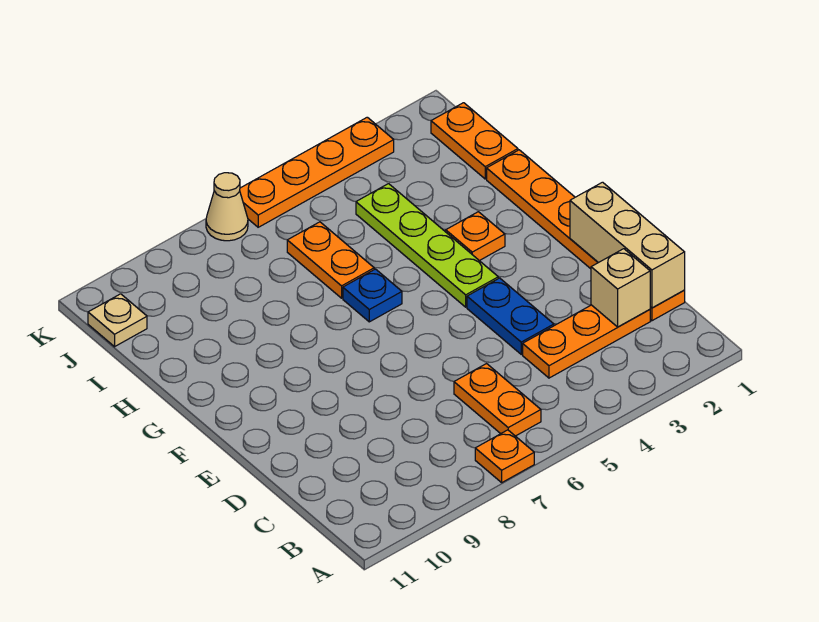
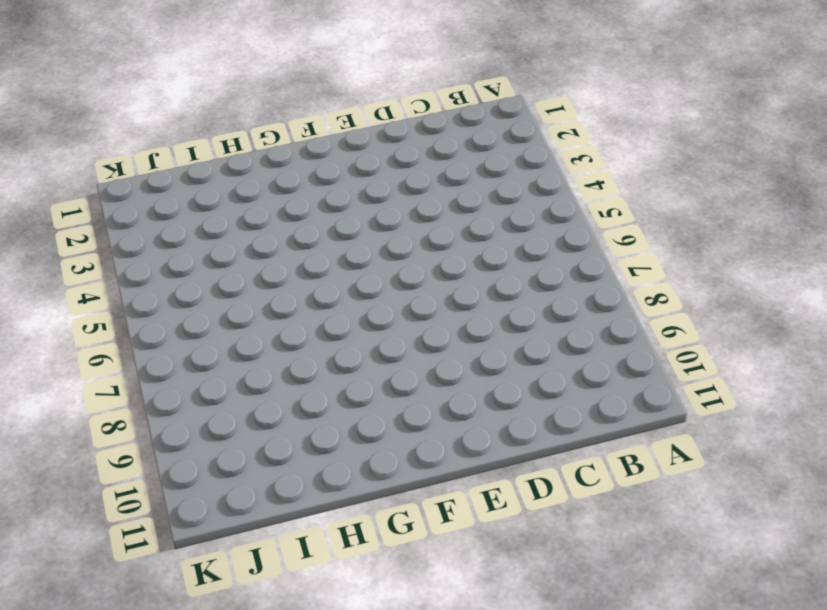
none -> orange plate A7 level 1
none -> orange plate B6:C6 level 1
none -> orange plate C1:H1 level 1

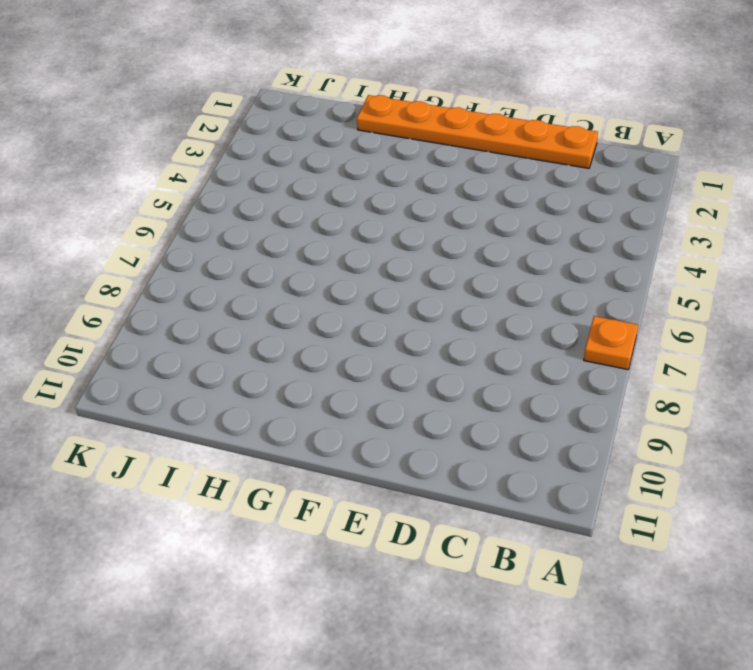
none -> orange plate B6:C6 level 1
none -> orange plate C2:C4 level 1
none -> blue plate D4:E4 level 1

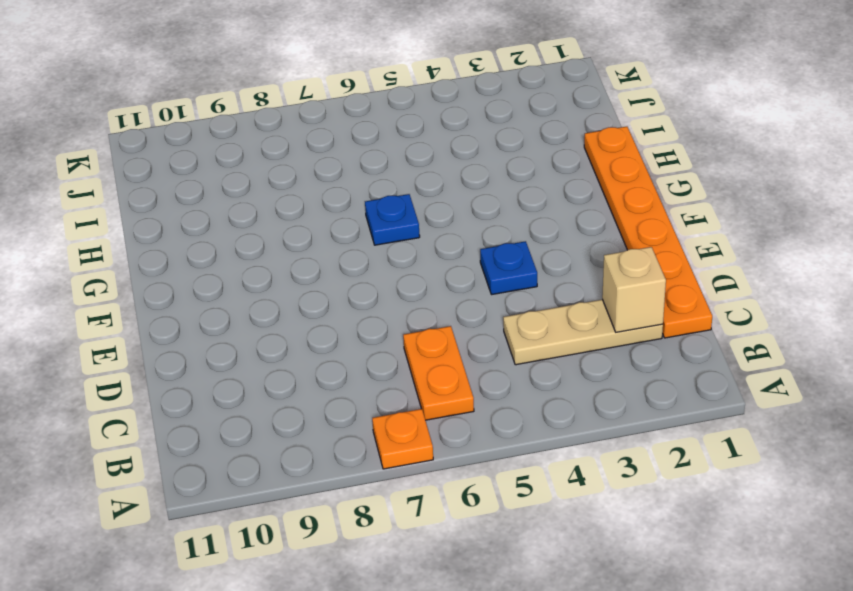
tan plate C2:C4 level 1 -> orange plate C2:C4 level 1
blue plate E4 level 1 -> blue plate D4:E4 level 1
none -> lime plate F4:I4 level 1
none -> orange plate G3 level 1
none -> orange plate H6:I6 level 1

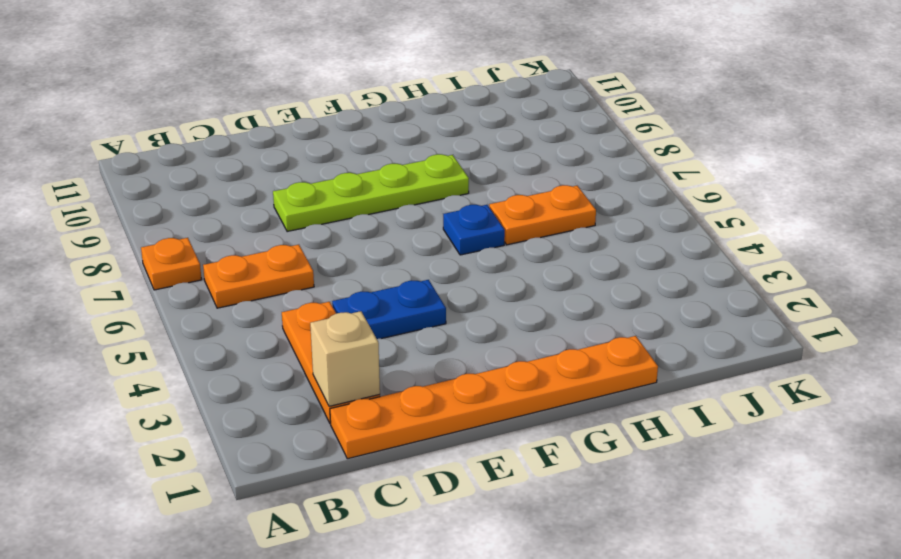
lime plate D8:G8 level 1 -> lime plate F4:I4 level 1
none -> orange plate G3 level 1
none -> orange plate I1:J1 level 1
none -> tan plate J11 level 1

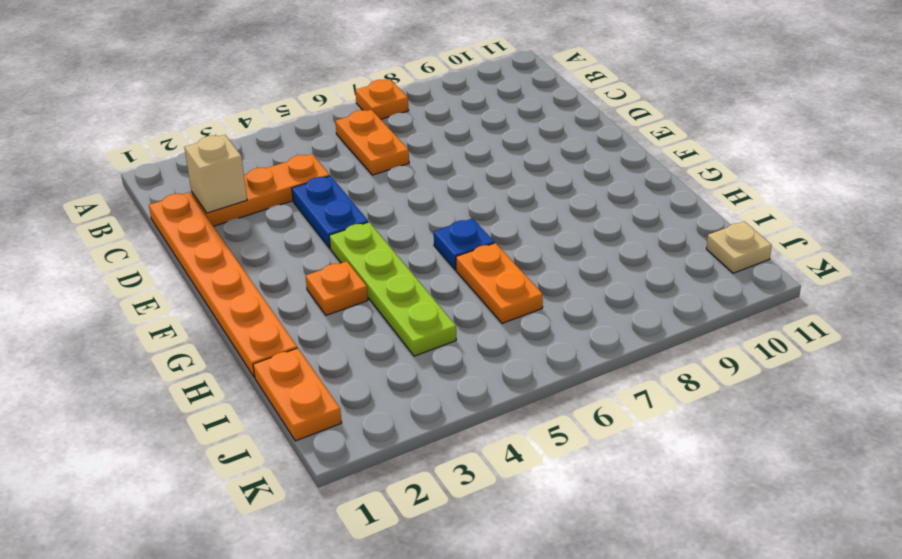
none -> orange plate K3:K6 level 1
none -> tan cone K7 level 1
none -> tan brick C1:E1 level 2

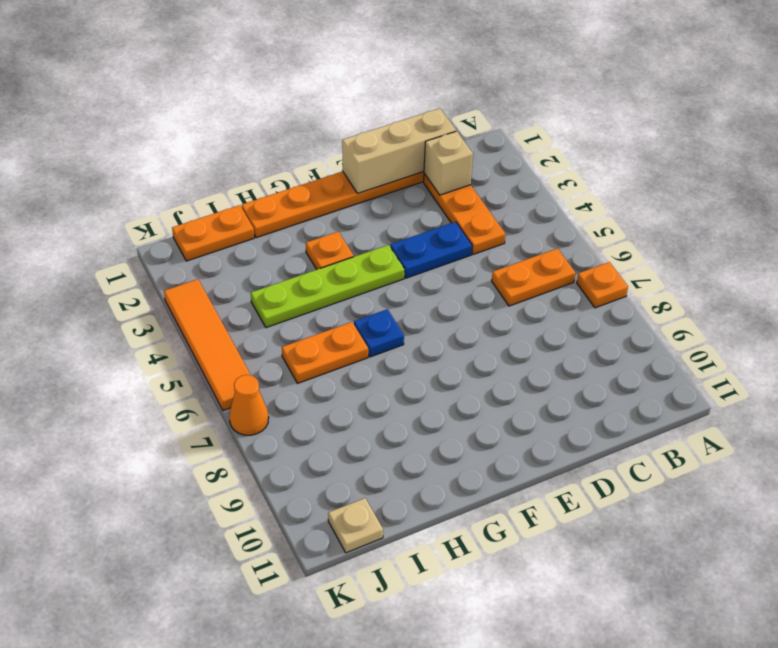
orange tile K3:K6 level 1 -> orange plate K3:K6 level 1
orange cone K7 level 1 -> tan cone K7 level 1

